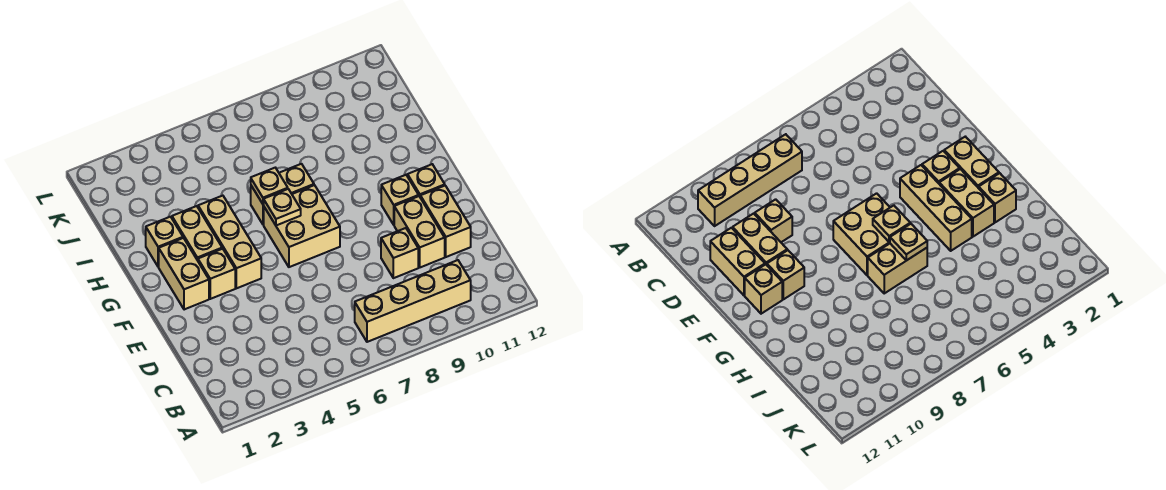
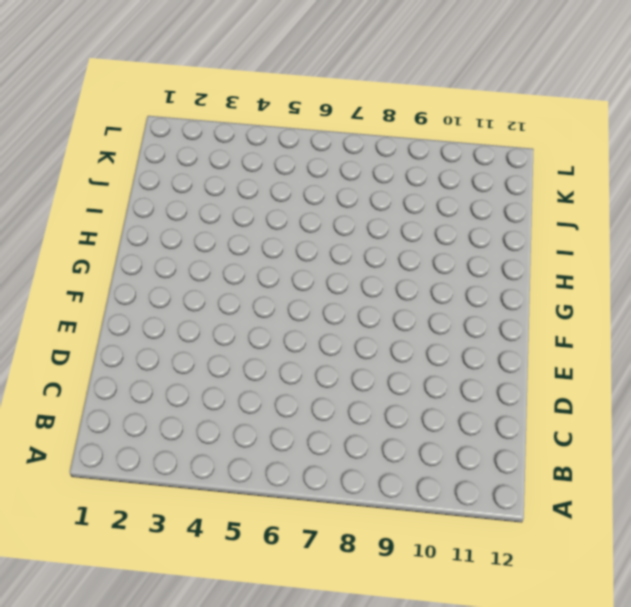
none -> tan brick B7:B10 level 1
none -> tan brick D9 level 1
none -> tan brick D10:E10 level 1

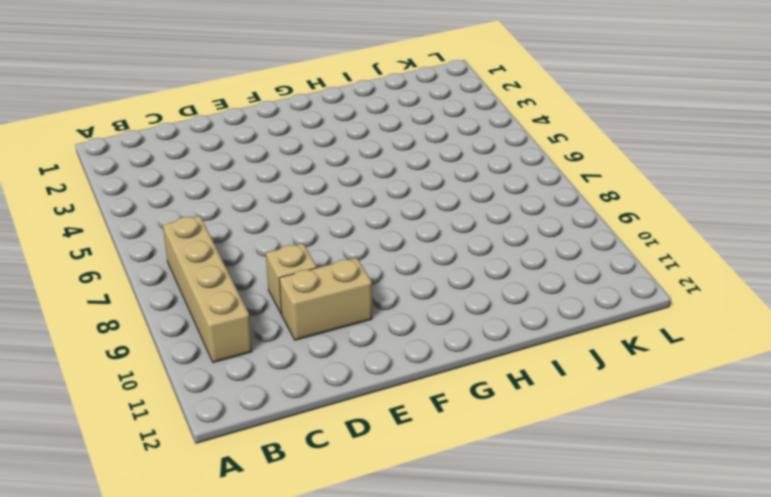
none -> tan brick D11:E11 level 1
none -> tan brick F2:G2 level 1
none -> tan brick F3 level 1

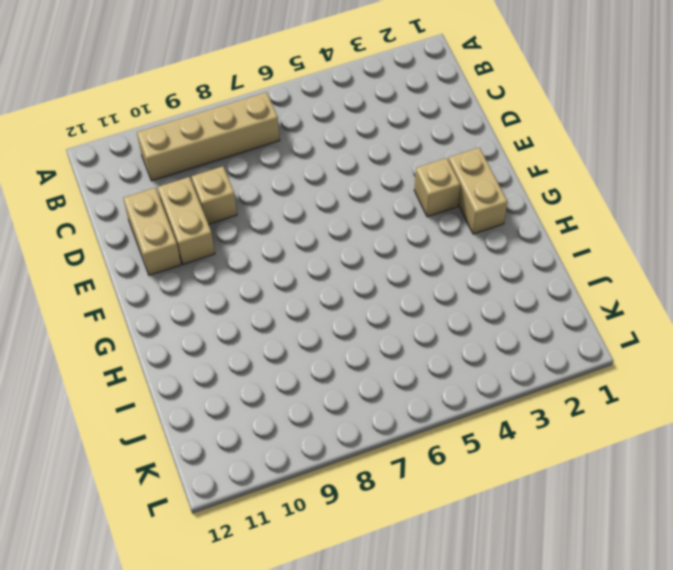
none -> tan brick F4:H4 level 1
none -> tan brick F6:G7 level 1
none -> tan brick F10 level 1

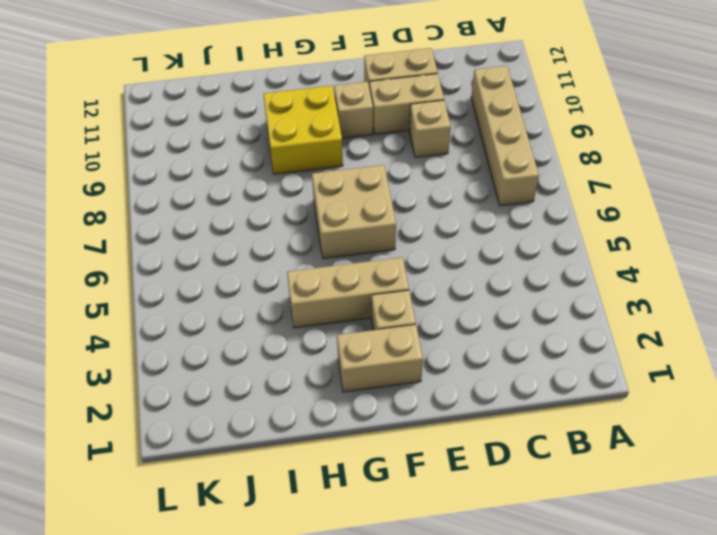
yellow brick G9:H10 level 1 -> none
none -> tan brick F11 level 1
none -> tan brick G3:H3 level 1
none -> tan brick H2 level 1

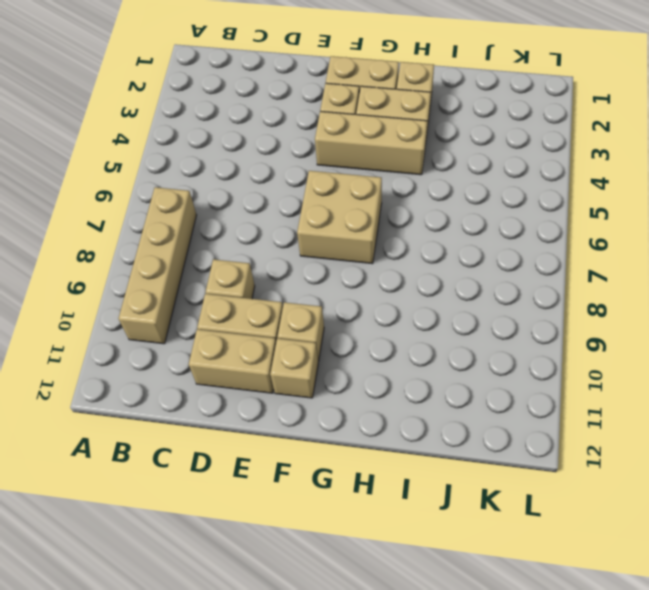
none -> tan brick H6:H7 level 1
none -> tan plate G6 level 2
none -> tan plate H6 level 2

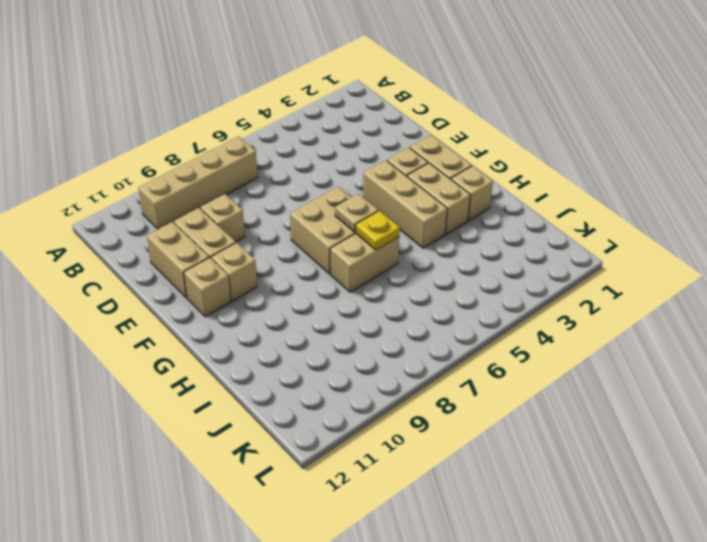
yellow plate H6 level 2 -> tan plate H6 level 2

